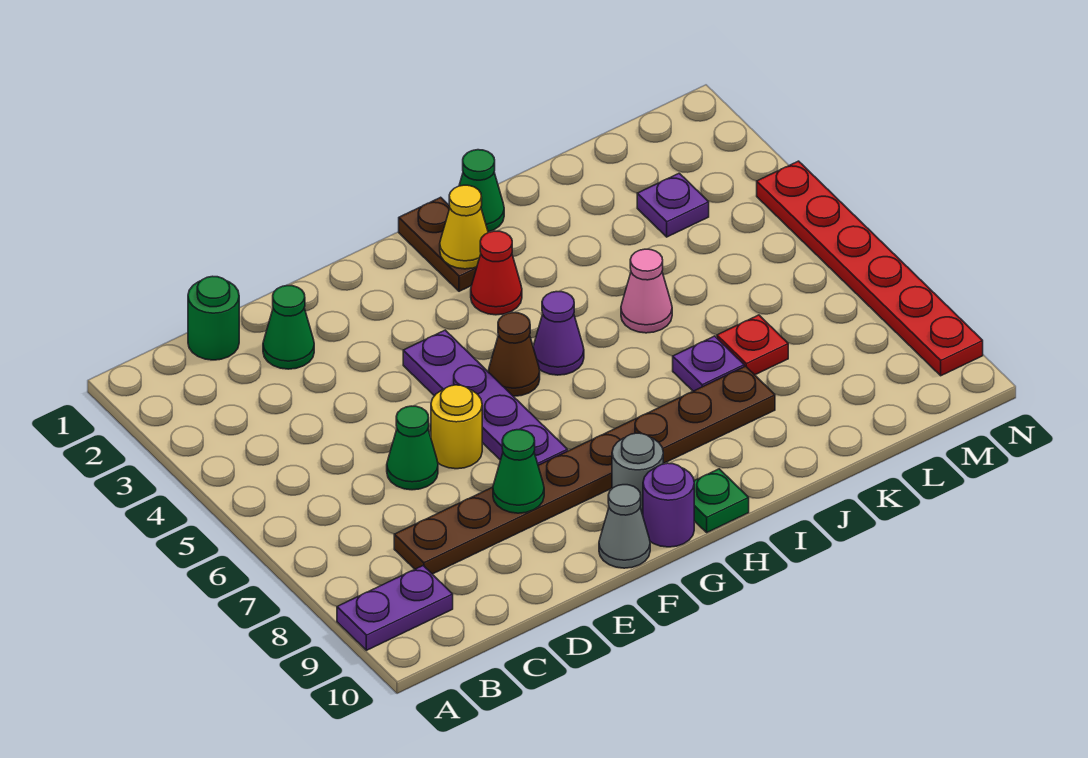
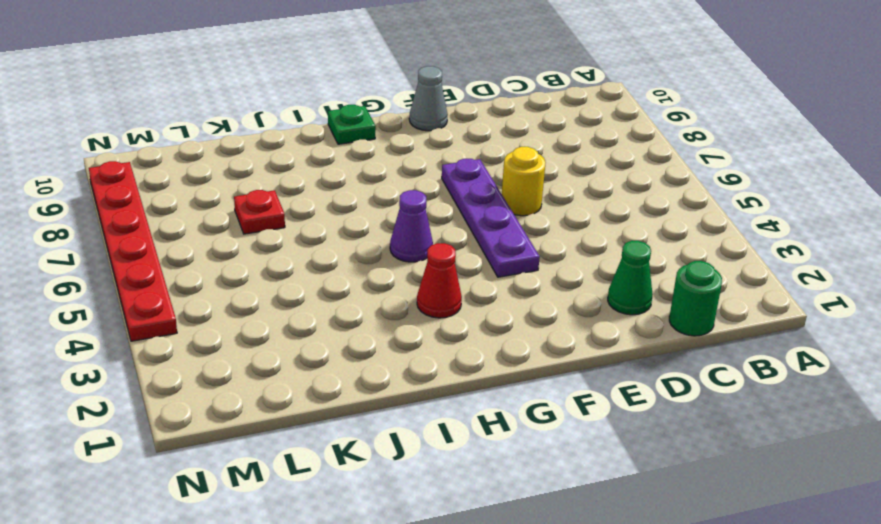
none -> purple plate A9:B9 level 1
none -> brown plate C8:J8 level 1
none -> green cone D6 level 1

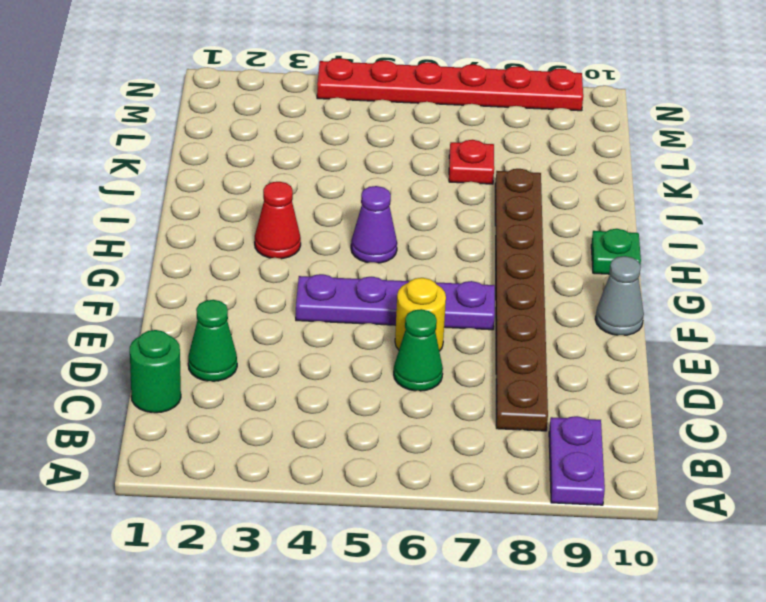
none -> brown cone G5 level 1
none -> grey round brick G9 level 1
none -> purple round brick G10 level 1

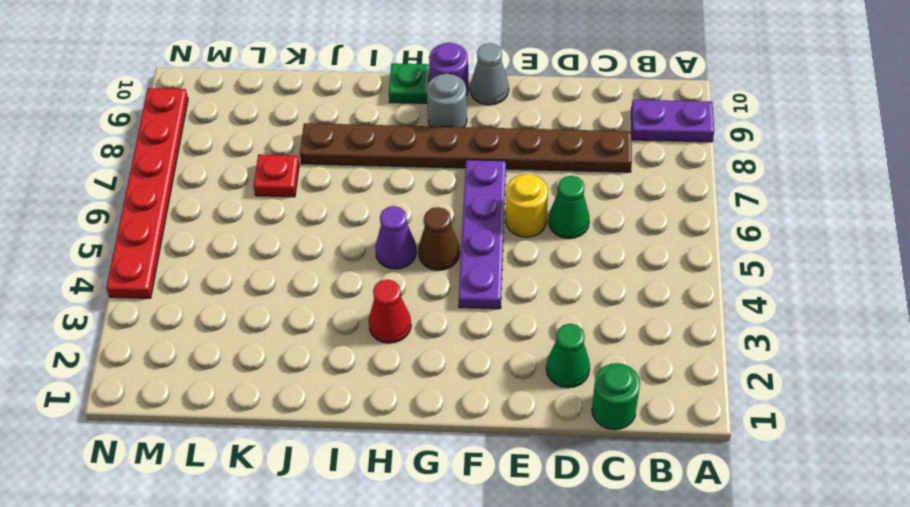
none -> brown plate H1:H2 level 1
none -> green cone I1 level 1
none -> pink cone J5 level 1

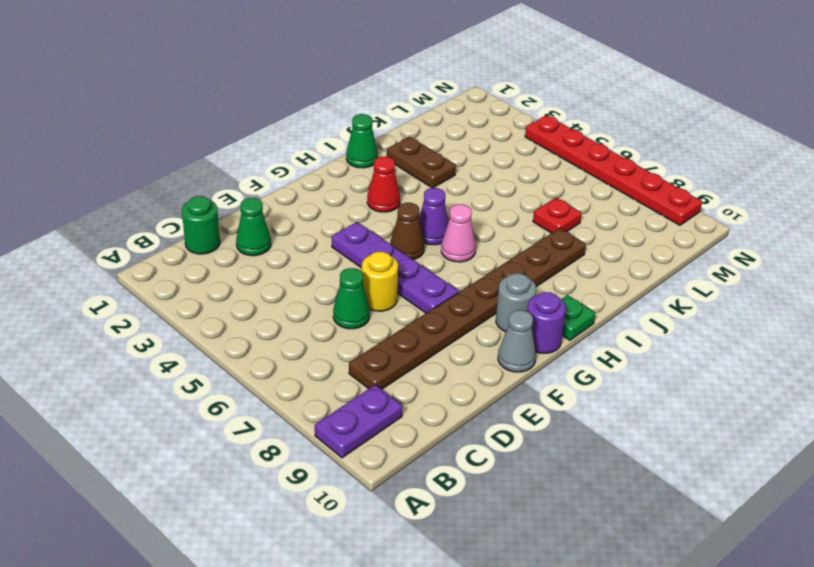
pink cone H6 level 1 -> pink cone J5 level 1
brown plate J2:J3 level 1 -> brown plate H1:H2 level 1
none -> purple plate J7 level 1
none -> purple plate L3 level 1
none -> green cone E8 level 2

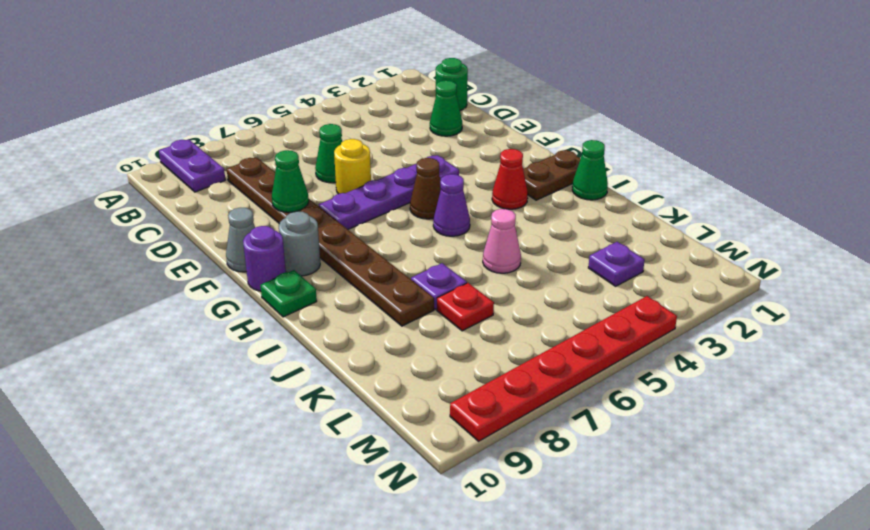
none -> yellow cone H2 level 2

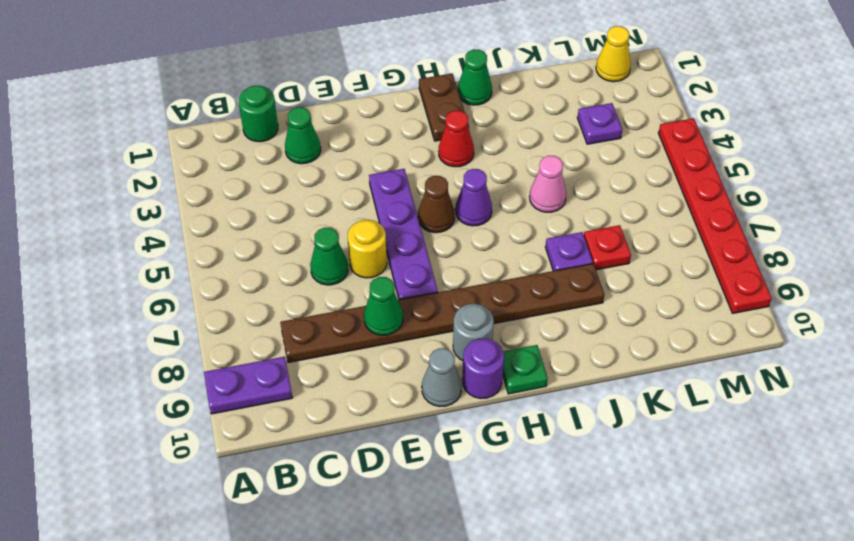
yellow cone M1 level 1 -> yellow cone H2 level 2

